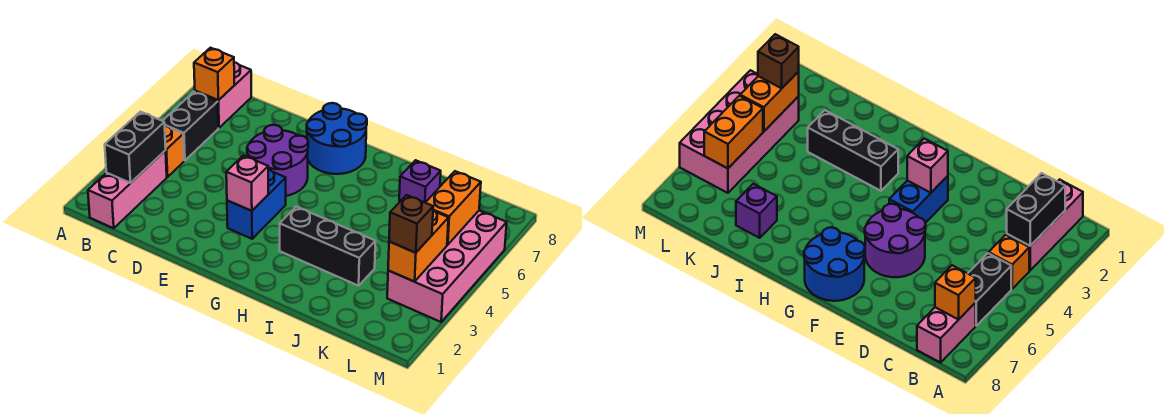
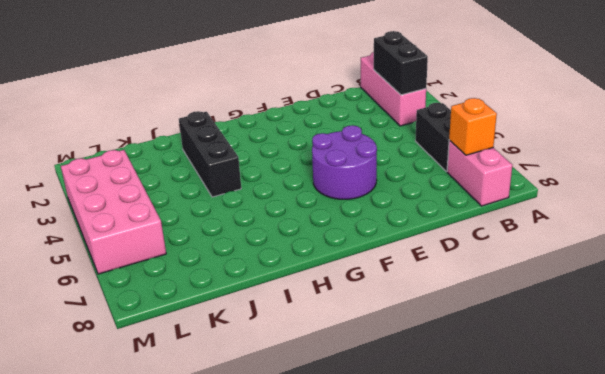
black brick I2:I4 level 1 -> black brick H3:J3 level 1
none -> orange brick B4 level 1
none -> blue brick F3:F4 level 1
none -> blue round brick F7:G8 level 1

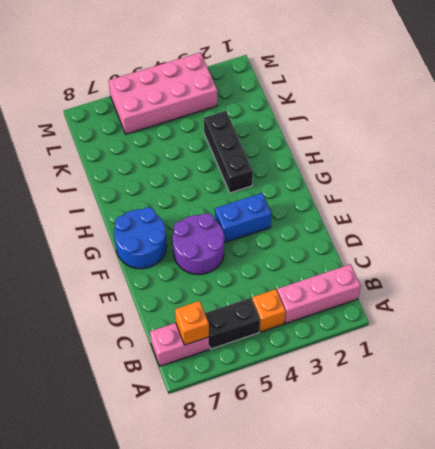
none -> purple brick J7 level 1
none -> black brick B2:B3 level 2
none -> pink brick F3 level 2

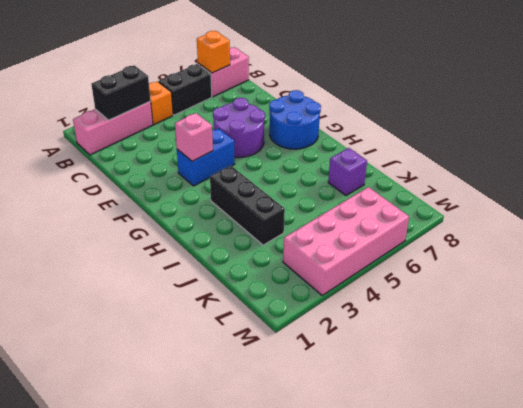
none -> orange brick L3:L4 level 2
none -> orange brick L5:L6 level 2
none -> brown brick L3 level 3

